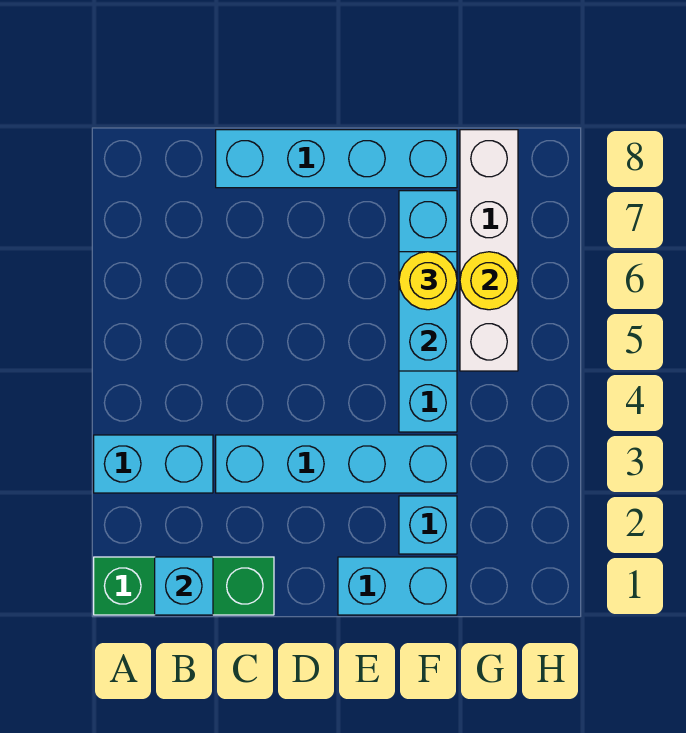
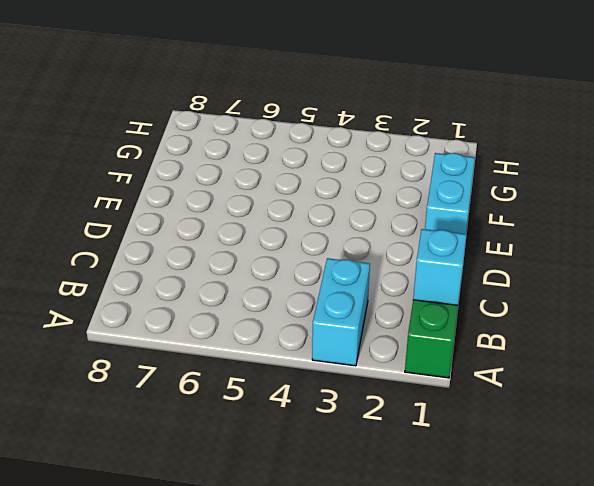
none -> cyan brick C3:F3 level 1
none -> cyan brick C8:F8 level 1
none -> cyan brick F2 level 1

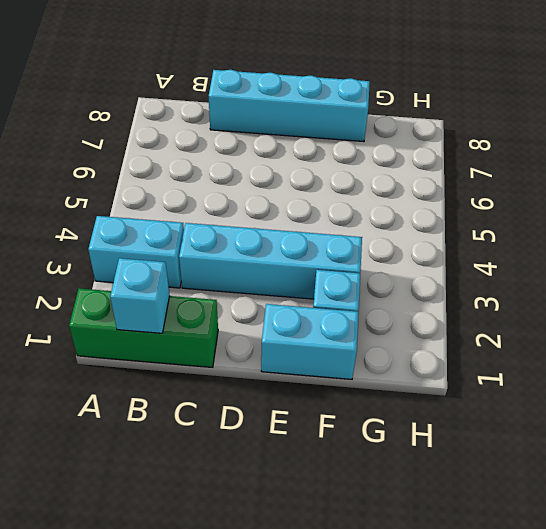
none -> cyan brick F4:F7 level 1
none -> white brick G5:G8 level 1
none -> cyan brick F5:F6 level 2

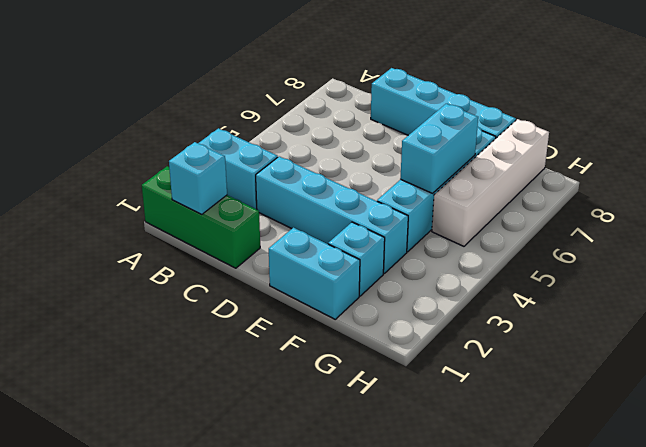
none -> yellow round brick G6 level 2
none -> yellow round brick F6 level 3

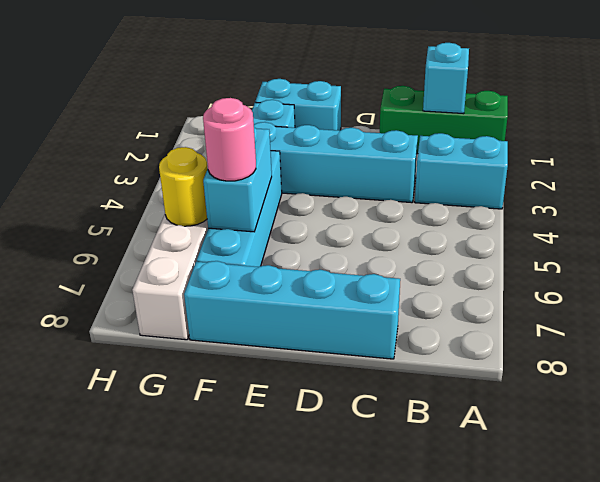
pink round brick F6 level 3 -> yellow round brick F6 level 3

